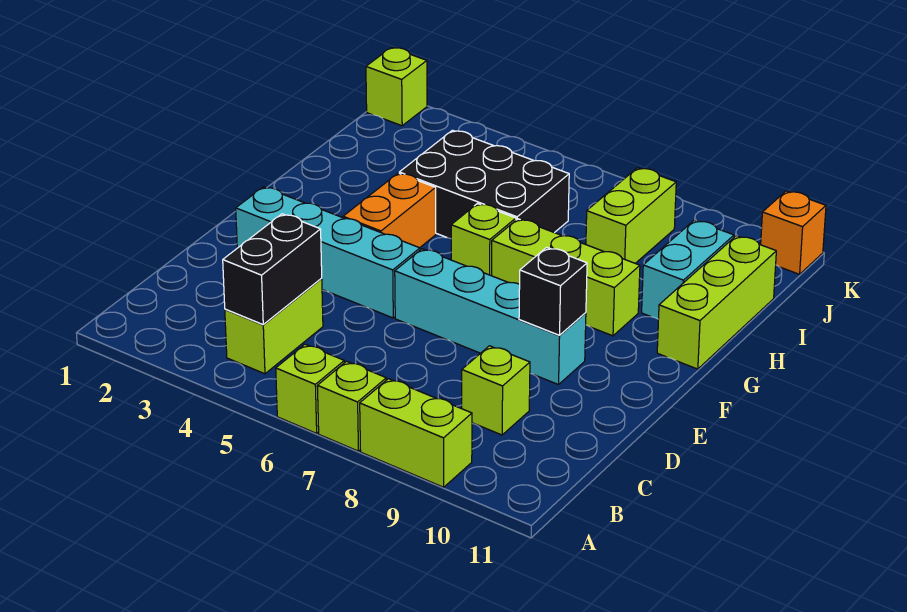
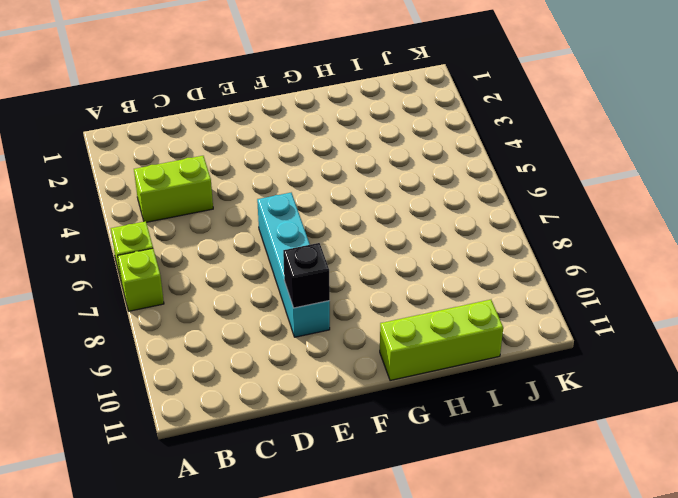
none -> lime brick A8:A9 level 1
none -> lime brick C9 level 1
none -> cyan brick E2:E5 level 1

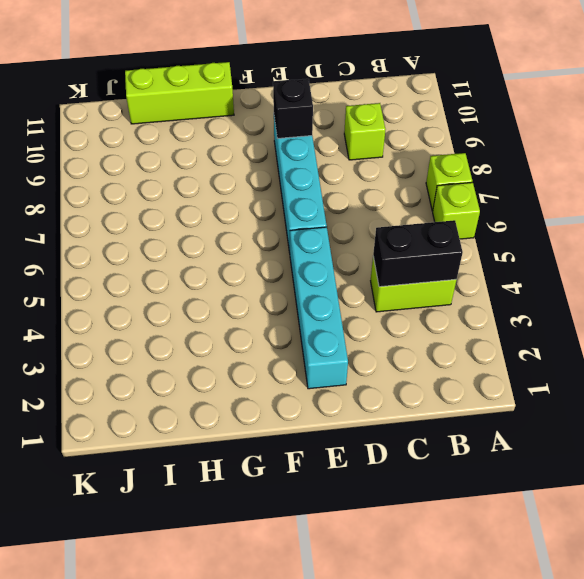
none -> lime brick A8:A9 level 1
none -> orange brick F4:G4 level 1
none -> lime brick G6 level 1

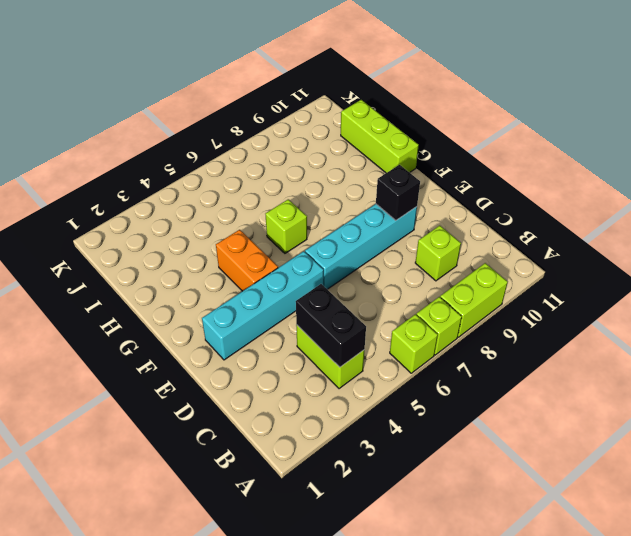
none -> lime brick G7:G9 level 1
none -> black brick H4:I6 level 1
none -> cyan brick H10:I10 level 1

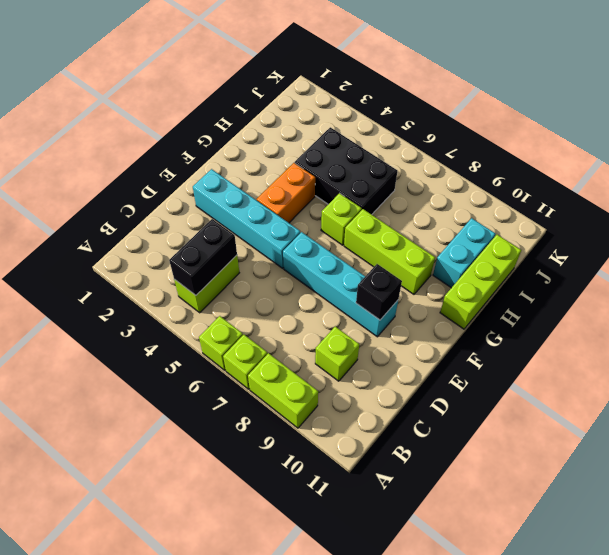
none -> lime brick I8:J8 level 1
none -> lime brick K1 level 1
none -> orange brick K11 level 1

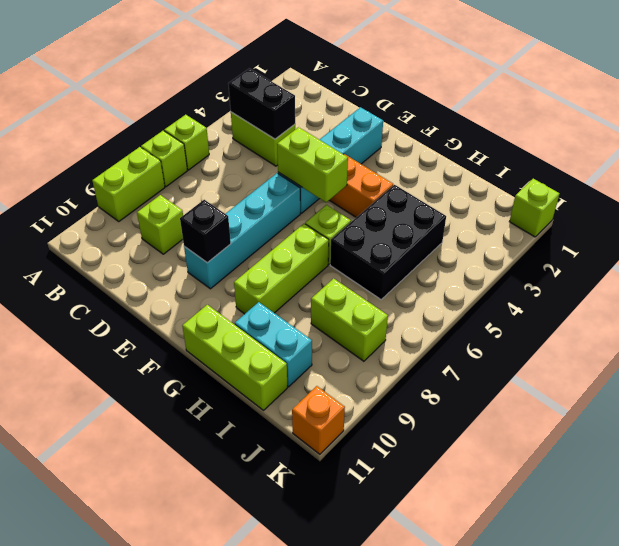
lime brick E5:F5 level 2 -> none

